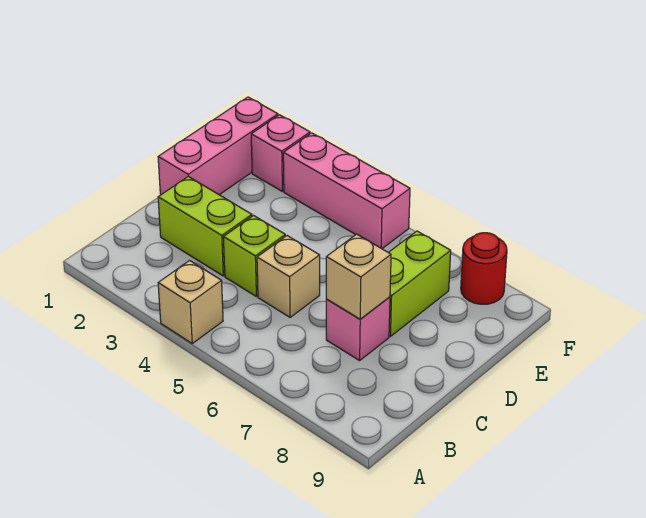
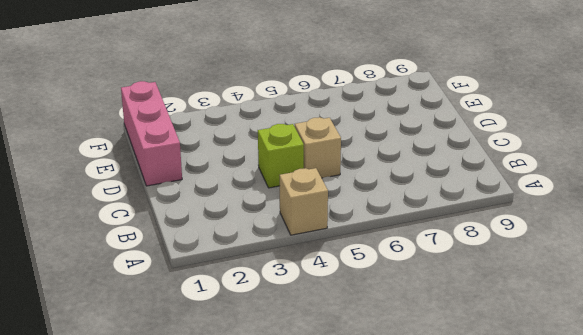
none -> lime brick C2:C3 level 1
none -> pink brick C7 level 1

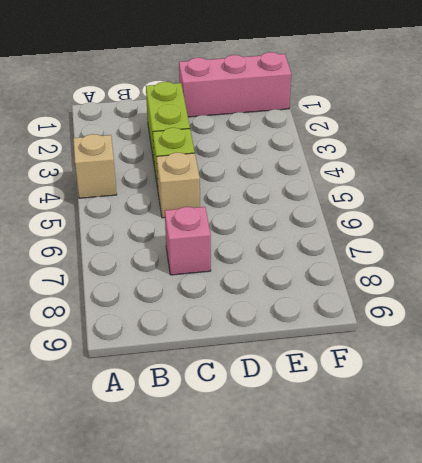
none -> lime brick D7:E7 level 1
none -> pink brick F2 level 1

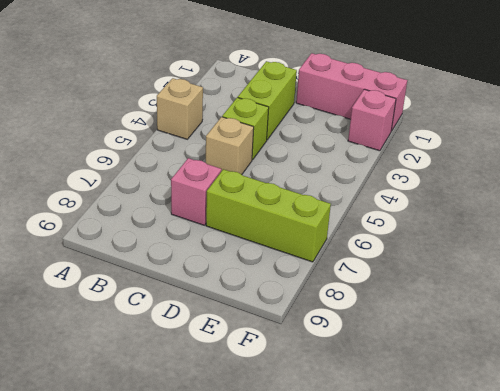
lime brick D7:F7 level 1 -> lime brick D7:E7 level 1
none -> pink brick F3:F5 level 1
none -> red round brick F8 level 1

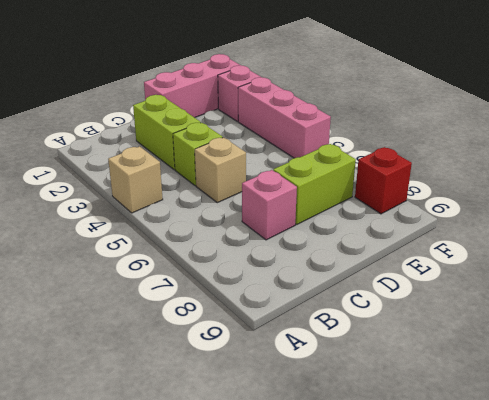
red brick F8 level 1 -> red round brick F8 level 1
none -> tan brick C7 level 2

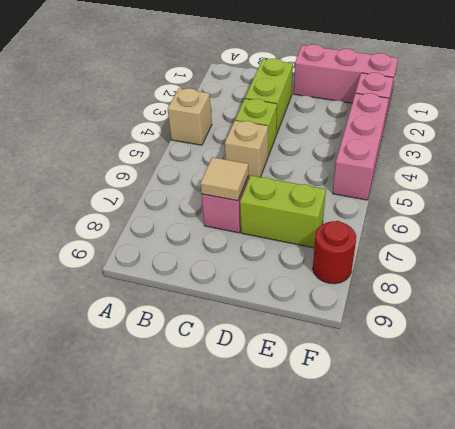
tan tile C7 level 2 -> tan brick C7 level 2

